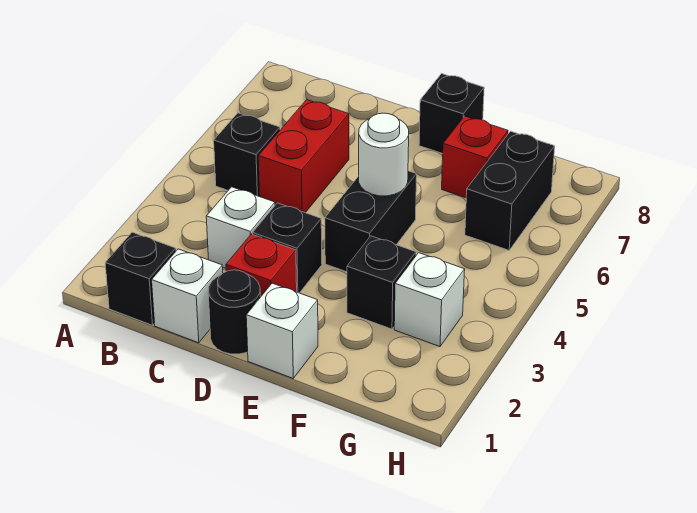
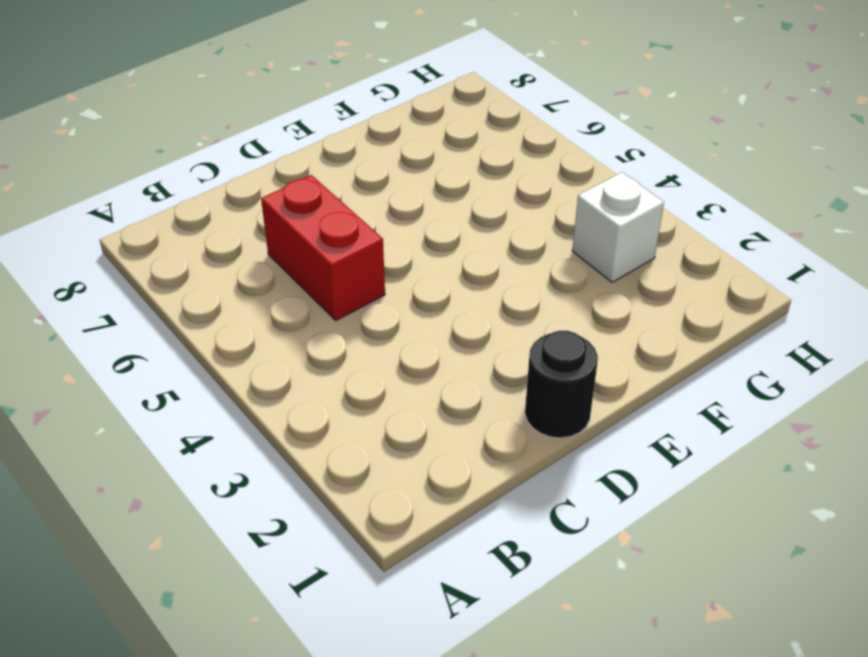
none -> black brick B1 level 1
none -> black brick B5 level 1
none -> white brick C1 level 1

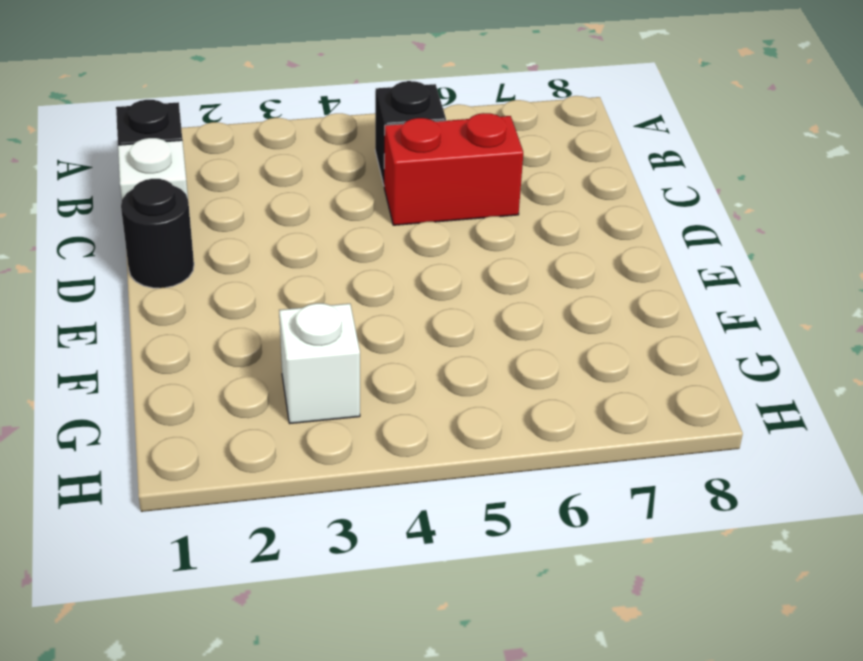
none -> white brick C3 level 1
none -> red brick D2 level 1
none -> black brick D3 level 1

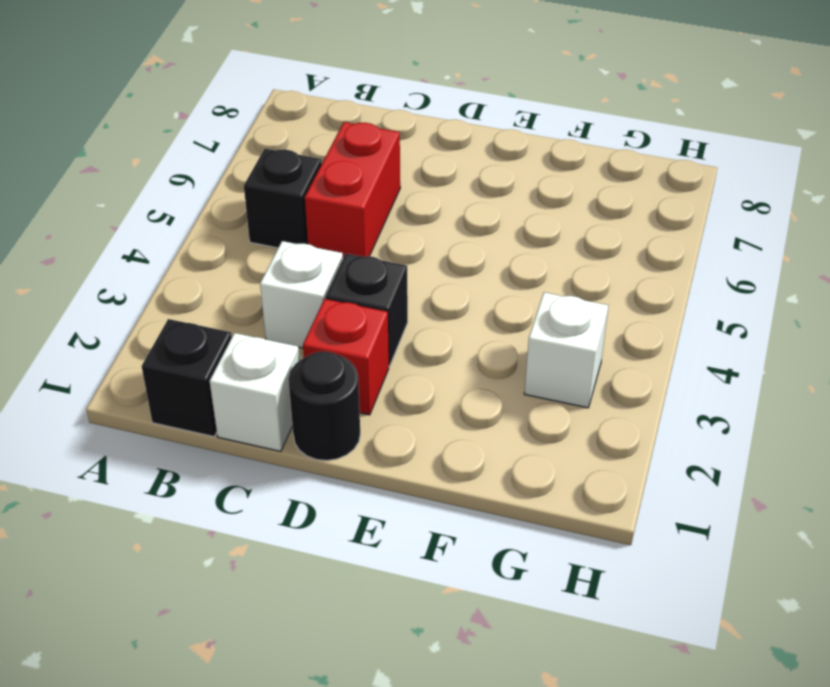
none -> white brick E1 level 1
none -> black brick E4:E5 level 1
none -> black brick E8 level 1

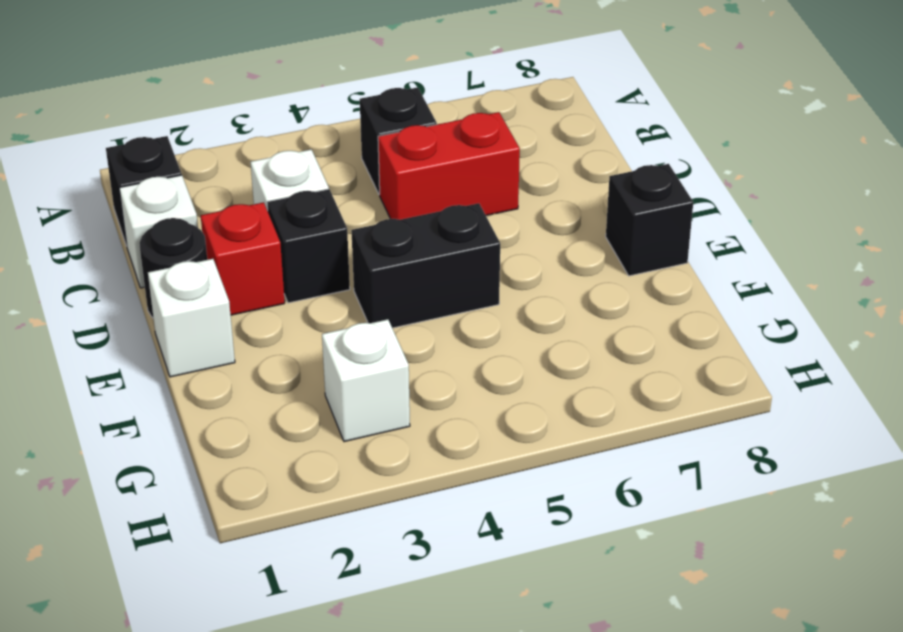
none -> black brick F3 level 1
none -> red brick F7 level 1
none -> black brick G6:G7 level 1

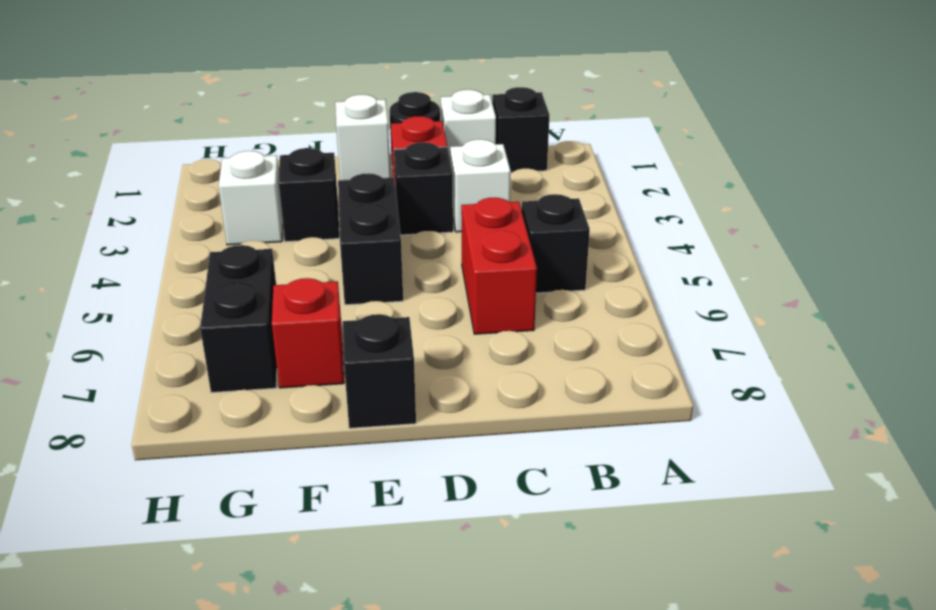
none -> white round brick E5 level 2

